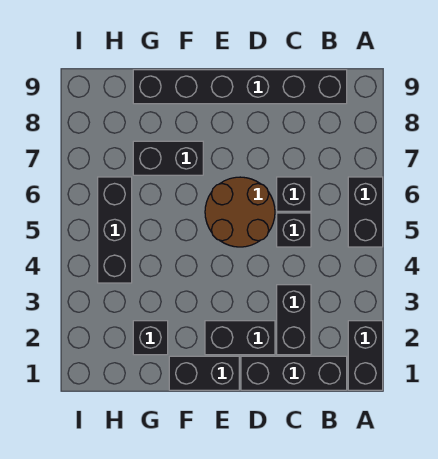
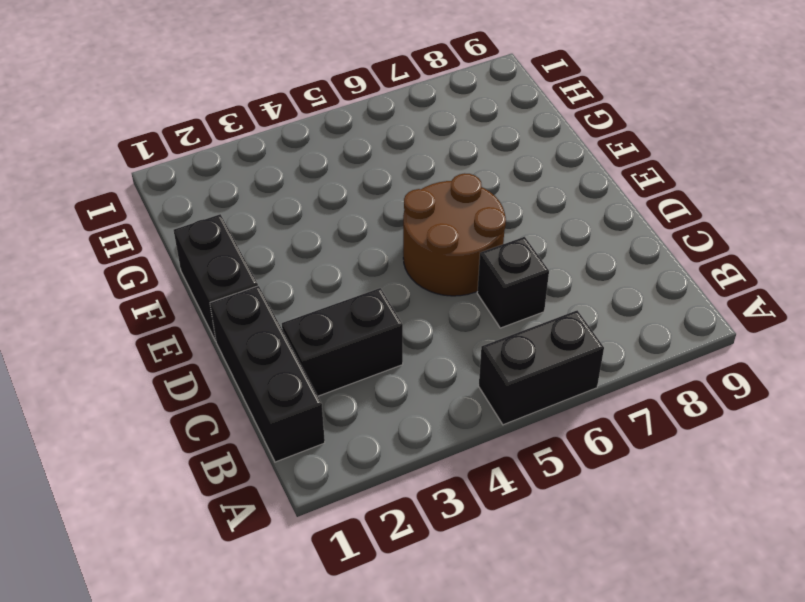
none -> black brick A1:A2 level 1
none -> black brick B9:G9 level 1
none -> black brick C5 level 1

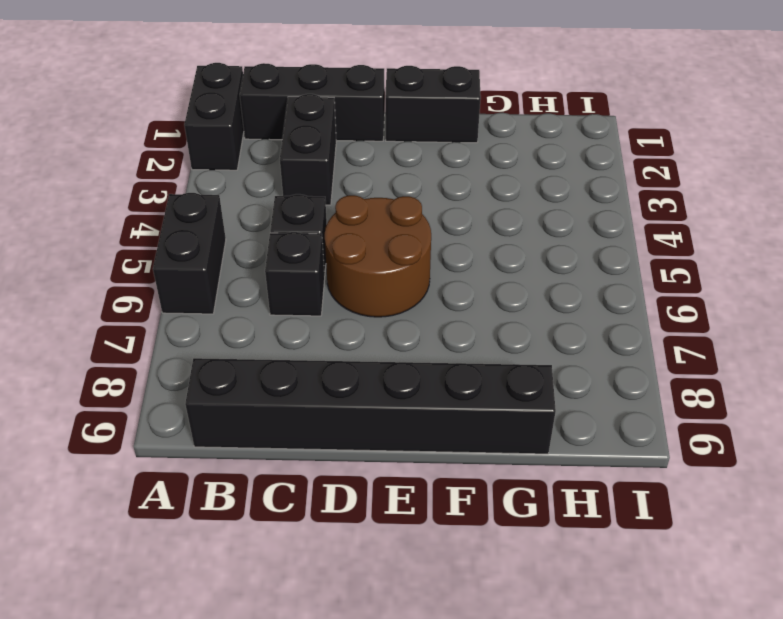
none -> black brick D2:E2 level 1
none -> black brick F7:G7 level 1
none -> black brick G2 level 1

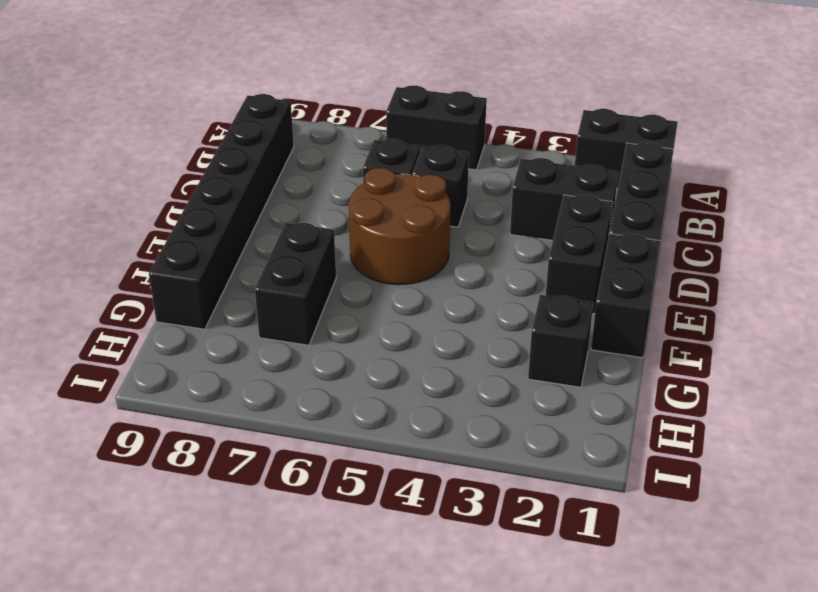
none -> black brick H4:H6 level 1

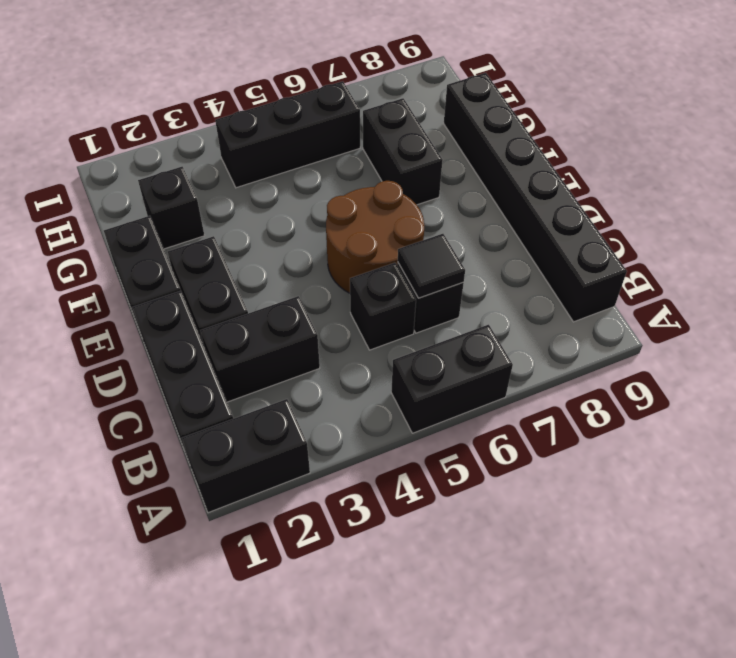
black tile C6 level 2 -> none

